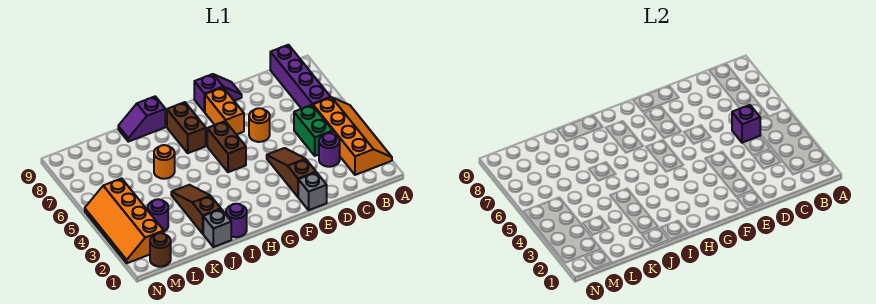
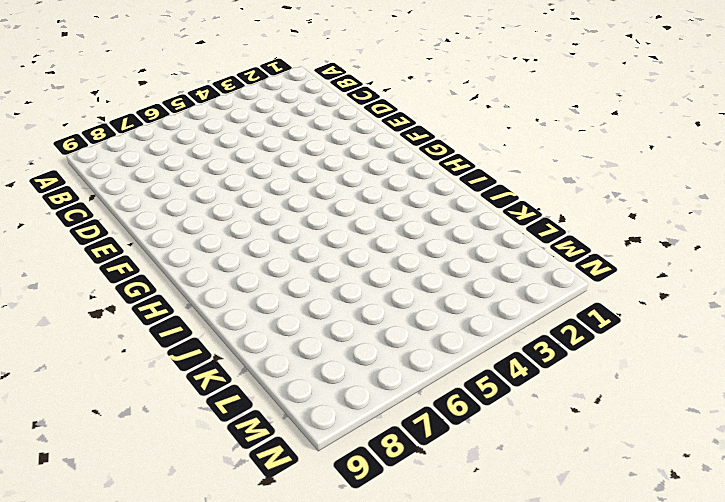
none -> orange slope A2:B5 level 1 top B
none -> purple brick B6:B9 level 1
none -> purple round brick C3 level 1

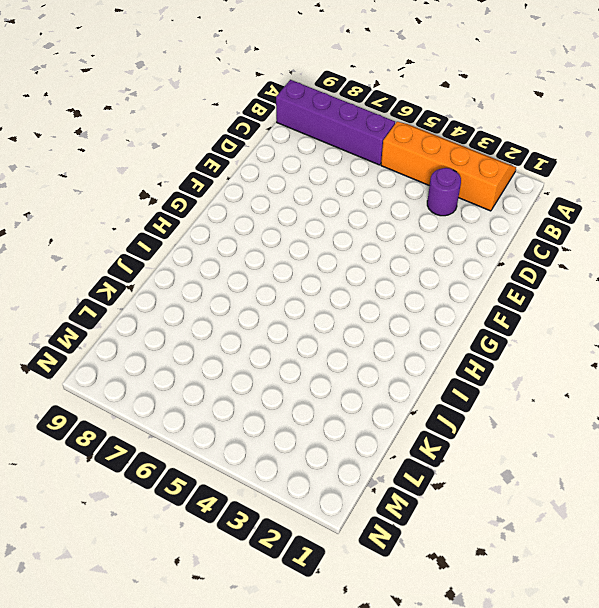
none -> green brick C4:C5 level 1
none -> grey brick E1 level 1
none -> brown slope E2:E4 level 1 top 2

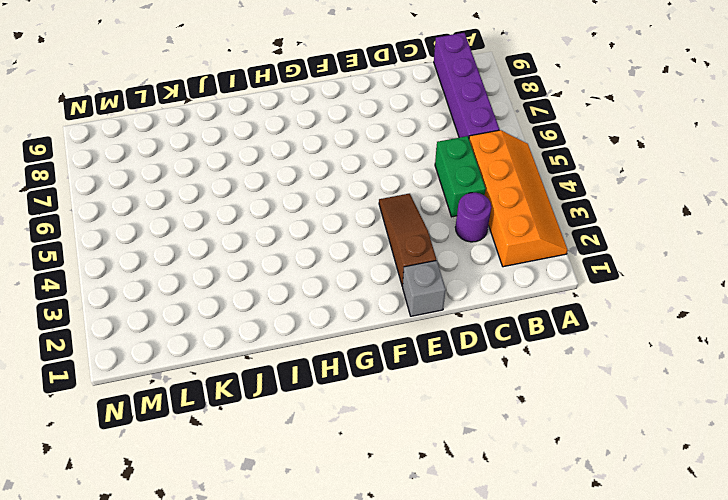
none -> orange round brick E6 level 1
none -> purple slope E9:F9 level 1 top F
none -> orange brick F7:F8 level 1

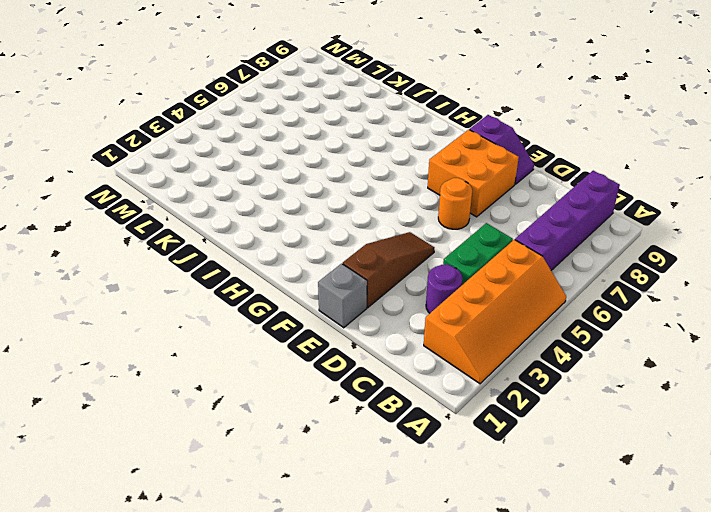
orange brick E7:F8 level 1 -> orange brick F7:F8 level 1
none -> brown brick G5:G6 level 1
none -> brown brick H7:H8 level 1
none -> purple round brick I1 level 1

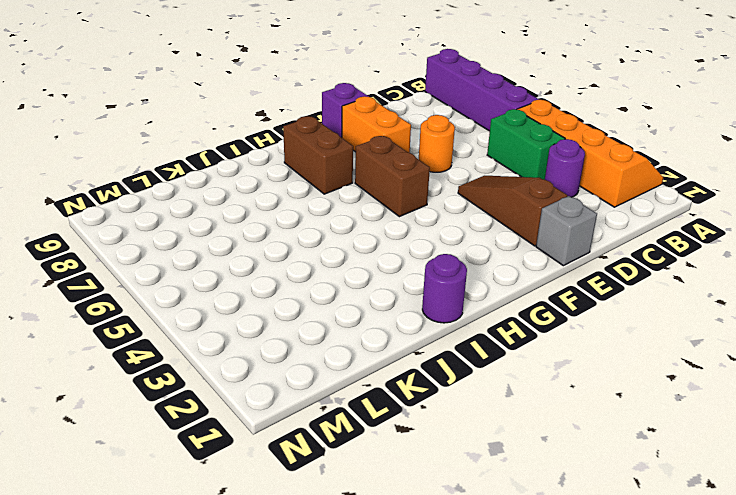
none -> purple slope I9:J9 level 1 top I
none -> grey brick J1 level 1
none -> brown slope J2:J4 level 1 top 2

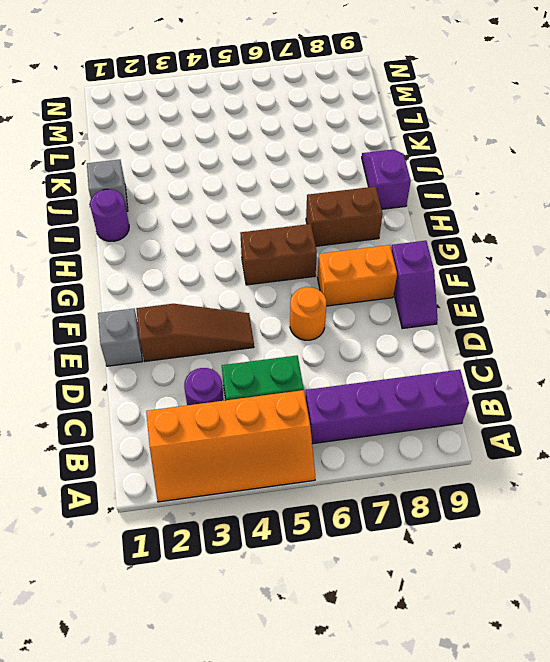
none -> brown slope J2:J4 level 1 top 2
none -> orange round brick J6 level 1
none -> purple round brick L3 level 1

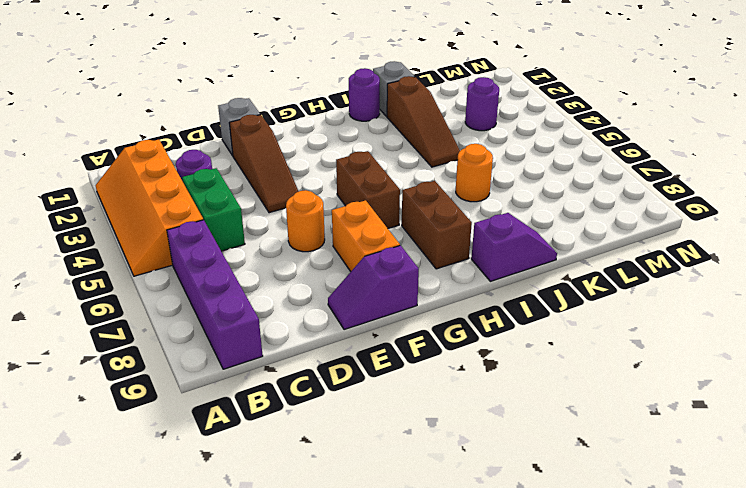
none -> brown round brick M1 level 1
none -> orange slope M2:N5 level 1 top M
none -> purple brick C5 level 2

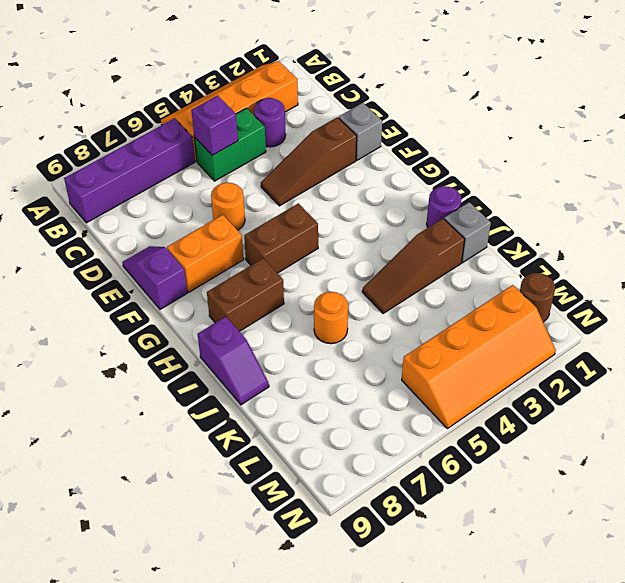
none -> purple round brick L3 level 1

